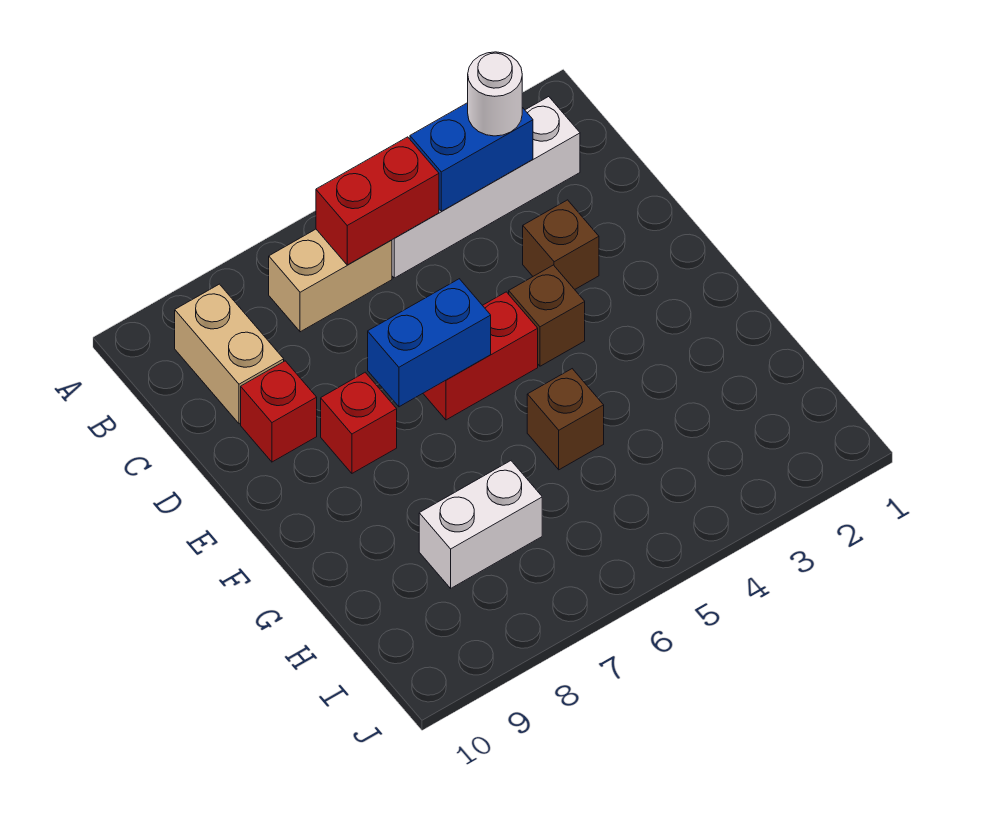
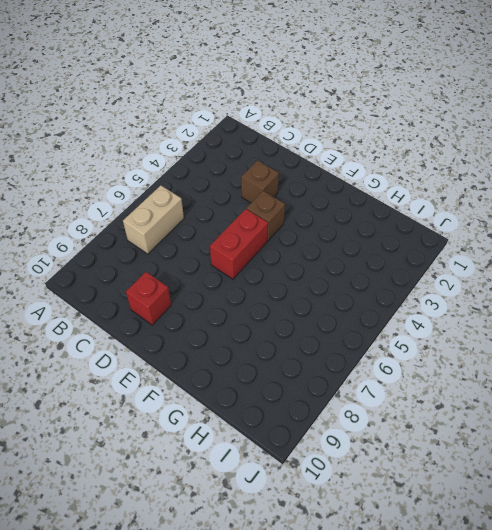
none -> white brick B2:B5 level 1
none -> tan brick B9:C9 level 1
none -> red brick E8 level 1

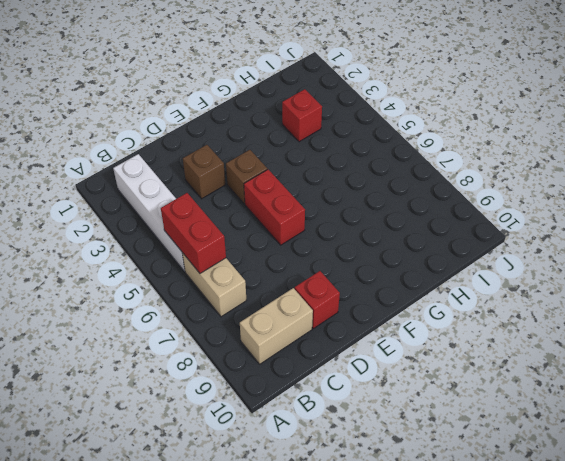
red brick H3 level 1 -> red brick E8 level 1
none -> brown brick G5 level 1
none -> white brick H7:H8 level 1
none -> blue brick B3:B4 level 2

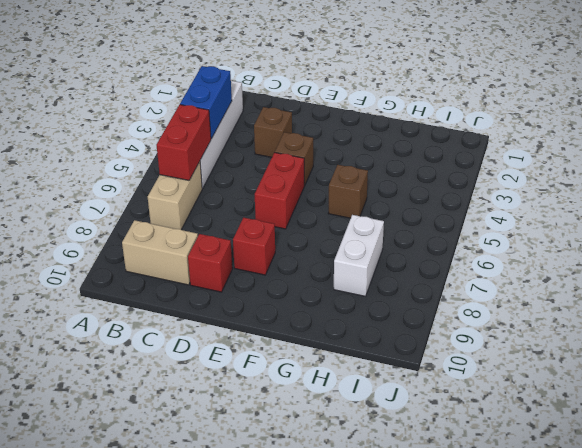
none -> blue brick E6:E7 level 2
none -> white round brick B3 level 3

